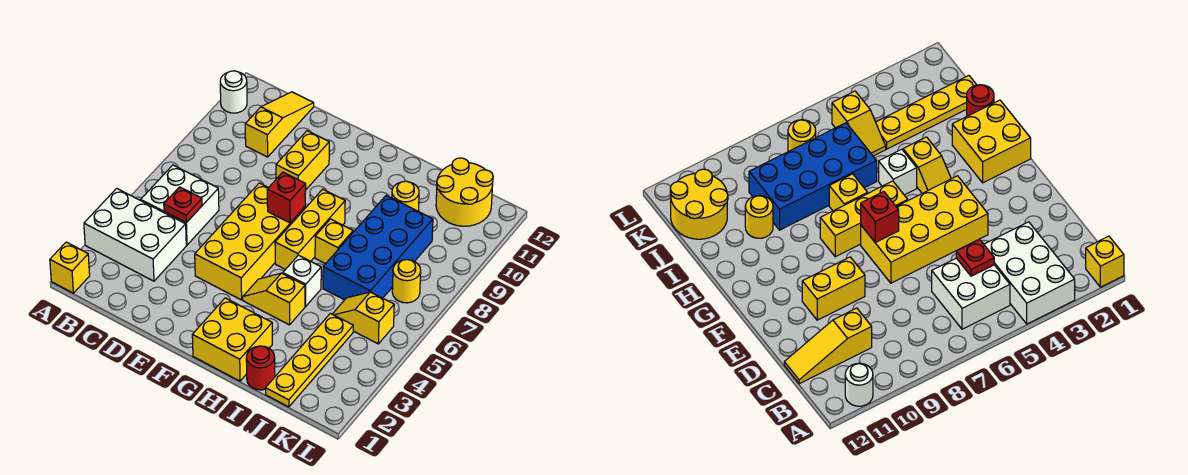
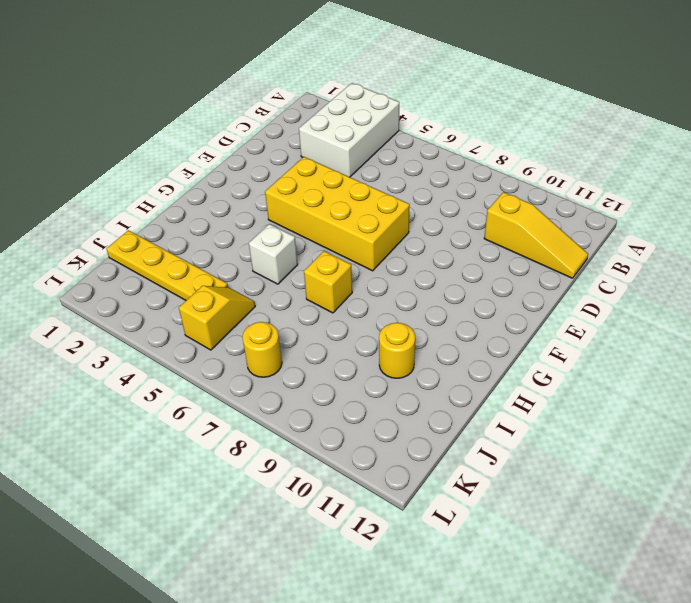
none -> yellow brick A1 level 1
none -> white round brick A11 level 1
none -> white brick B5:C6 level 1

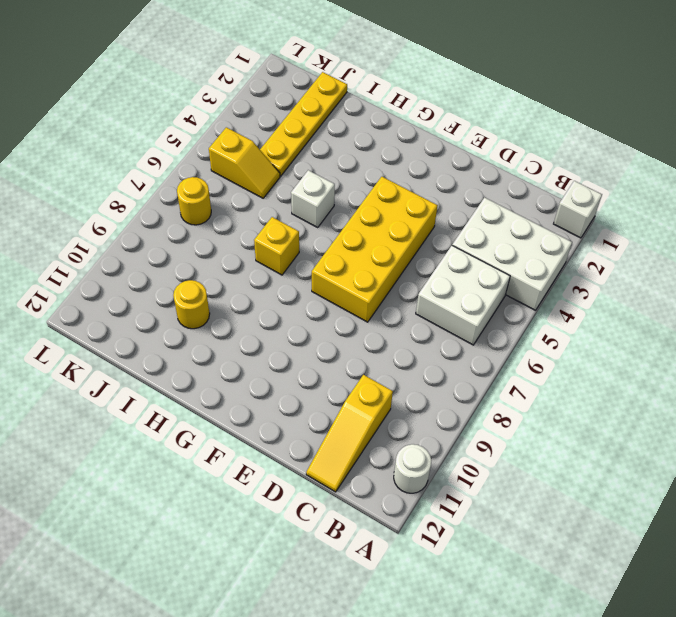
white brick A1 level 1 -> yellow brick A1 level 1
none -> yellow brick E9:E10 level 1
none -> yellow brick G1:H2 level 1
none -> yellow slope G4:H4 level 1 top H

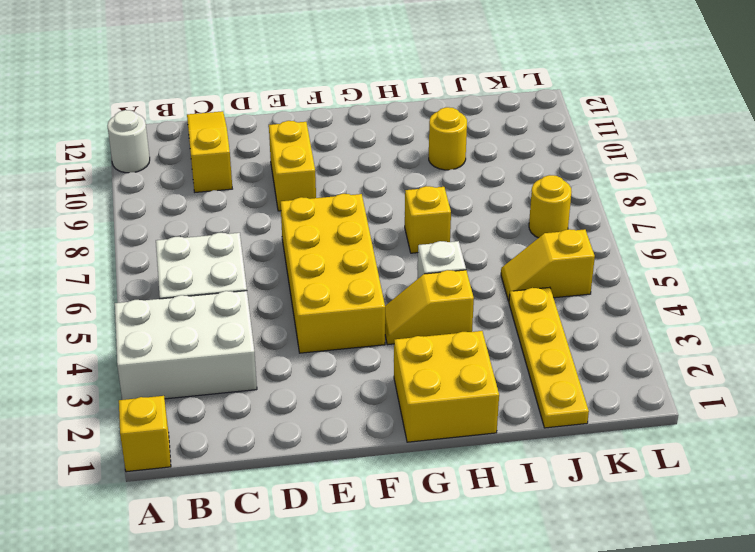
none -> yellow brick G6:G8 level 1
none -> red round brick I1 level 1
none -> blue brick I6:J9 level 1

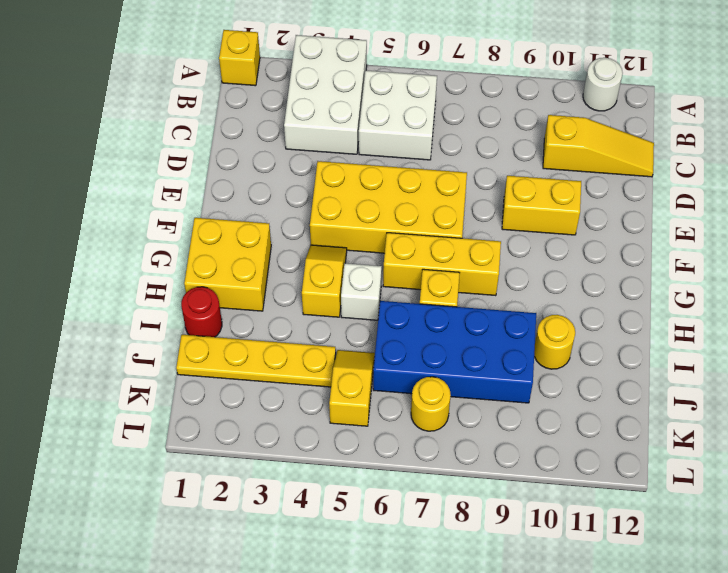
none -> yellow round brick J11:K12 level 1
none -> red plate C5 level 2
none -> red brick F7 level 2

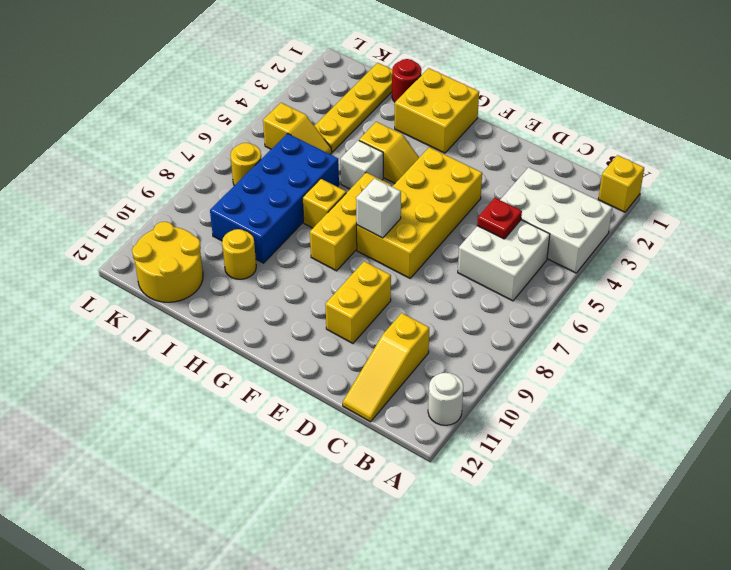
white brick F7 level 2 -> red brick F7 level 2

